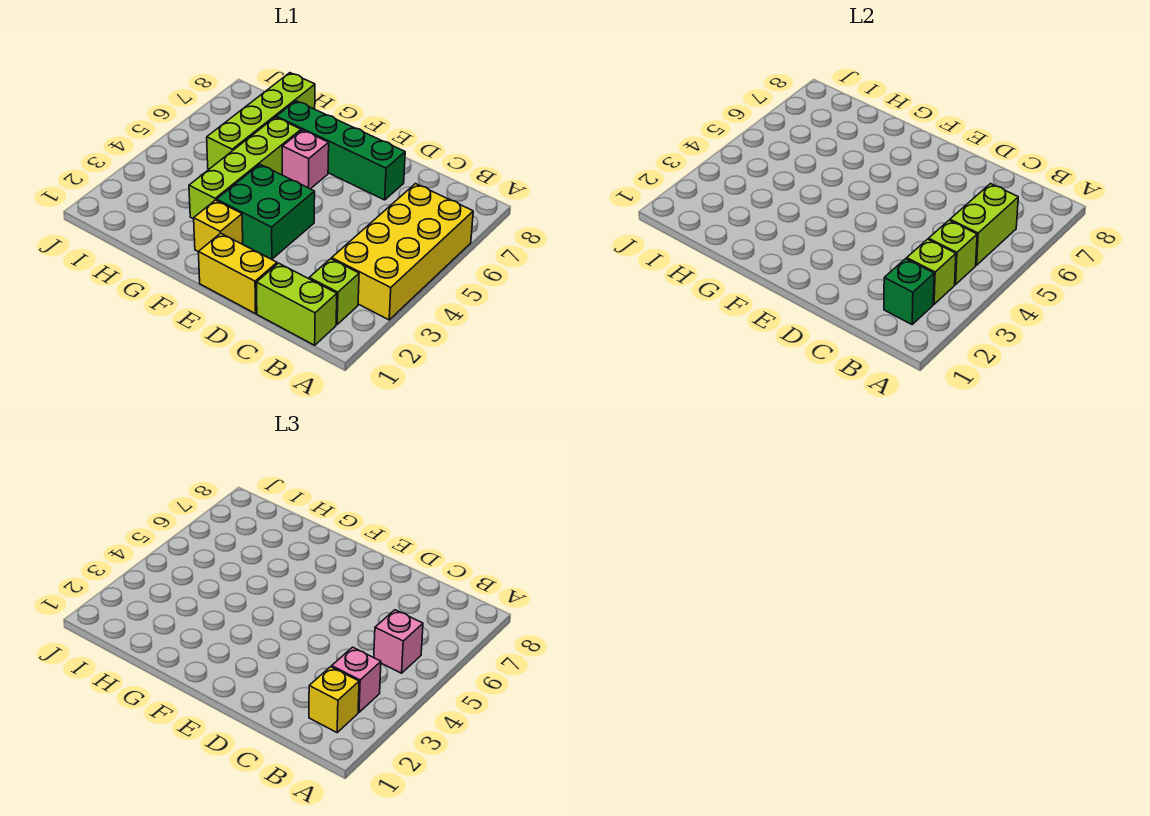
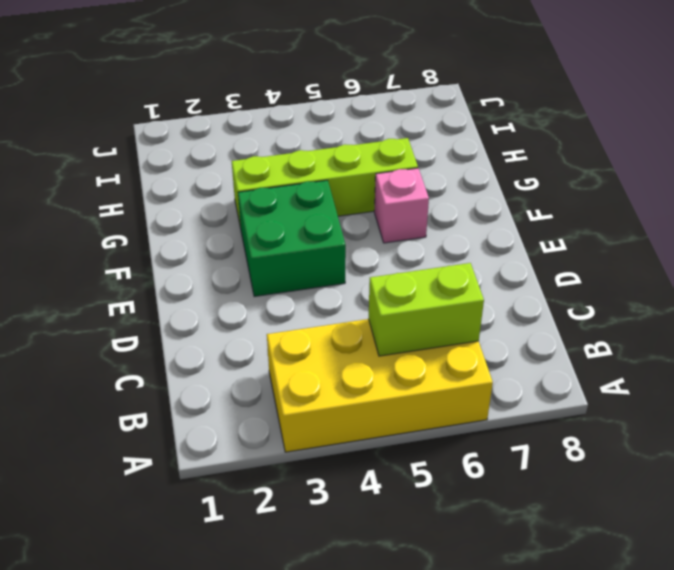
none -> lime brick B1:C1 level 1
none -> lime brick B2 level 1
none -> yellow brick D1:E1 level 1

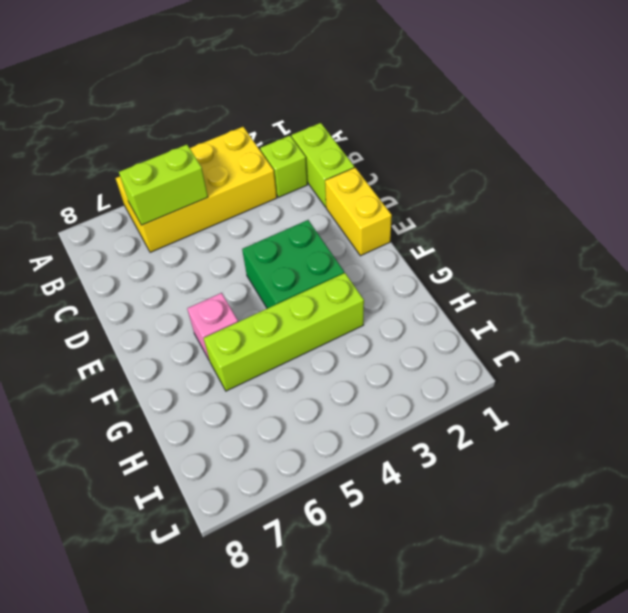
none -> green brick D7:G7 level 1
none -> yellow brick F2 level 1
none -> lime brick H5:H8 level 1

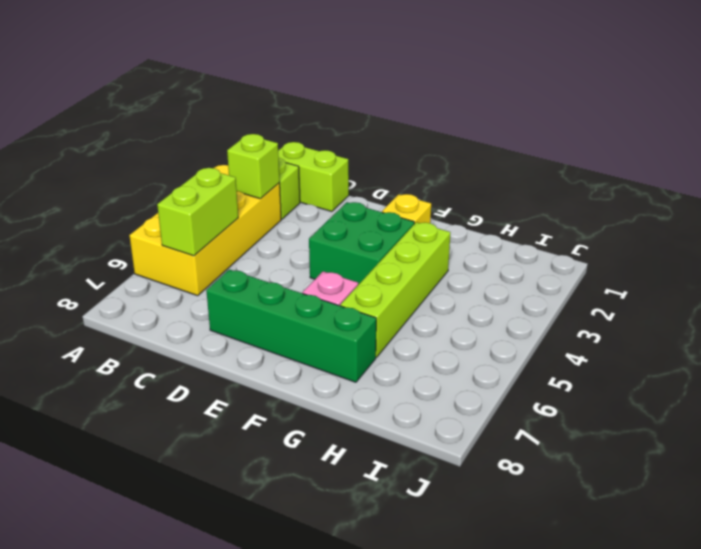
none -> yellow brick D1:E1 level 1
none -> lime brick H5:H8 level 1
none -> green brick B2 level 2

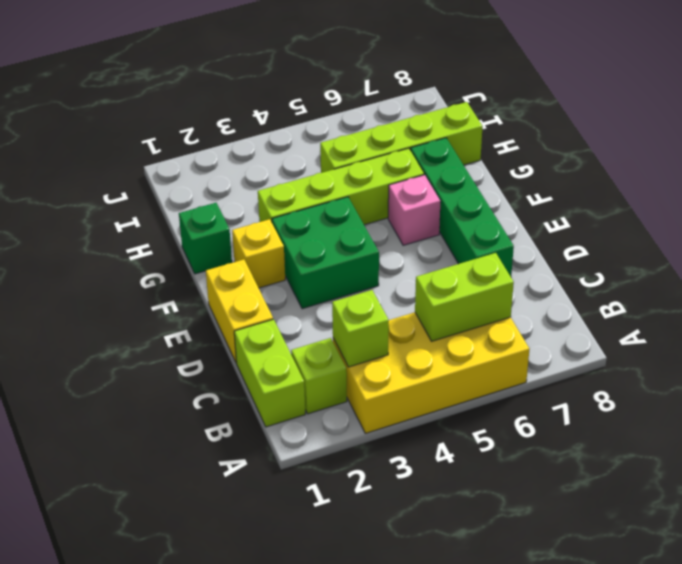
green brick G1 level 1 -> green brick B2 level 2
none -> lime brick B4 level 2
none -> yellow brick B2 level 3
none -> pink brick B3 level 3

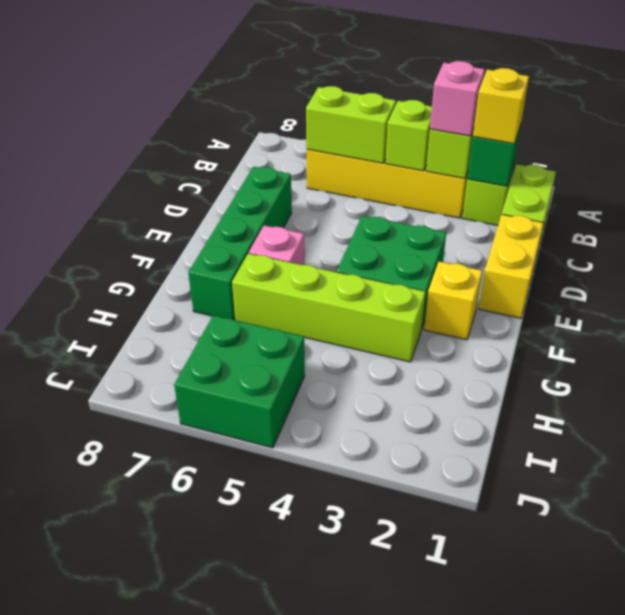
green brick I5:J6 level 1 -> none
none -> lime brick H5:H8 level 1
none -> pink brick B5 level 3

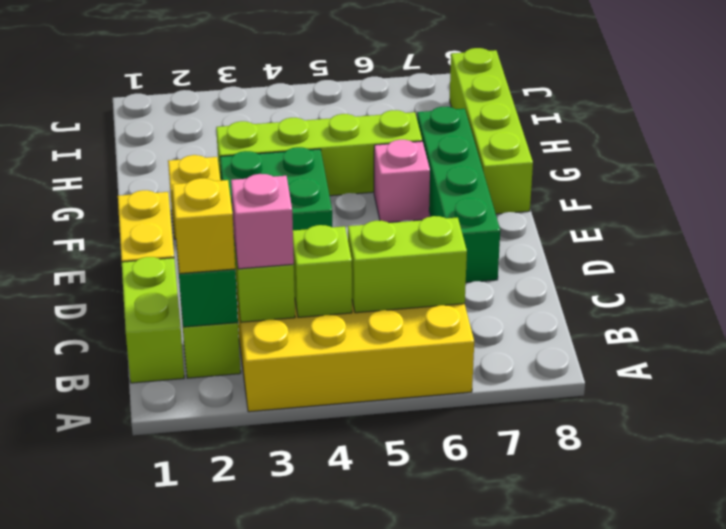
lime brick F8:I8 level 1 -> lime brick H5:H8 level 1
none -> pink brick B5 level 3

